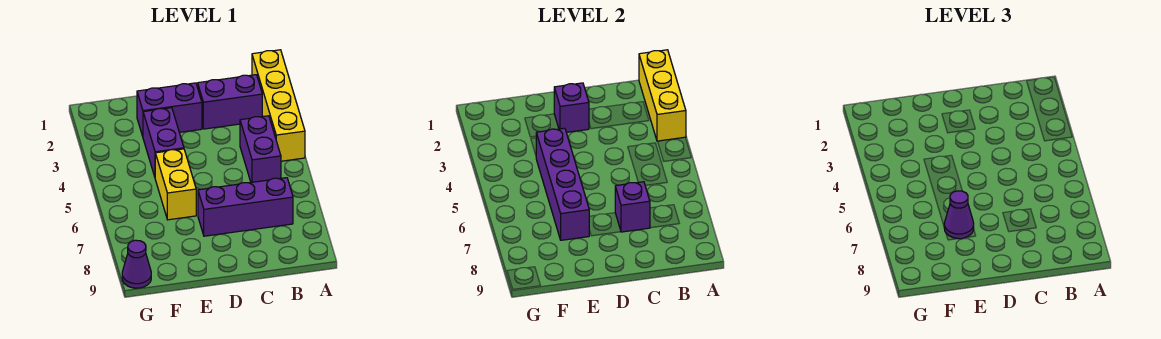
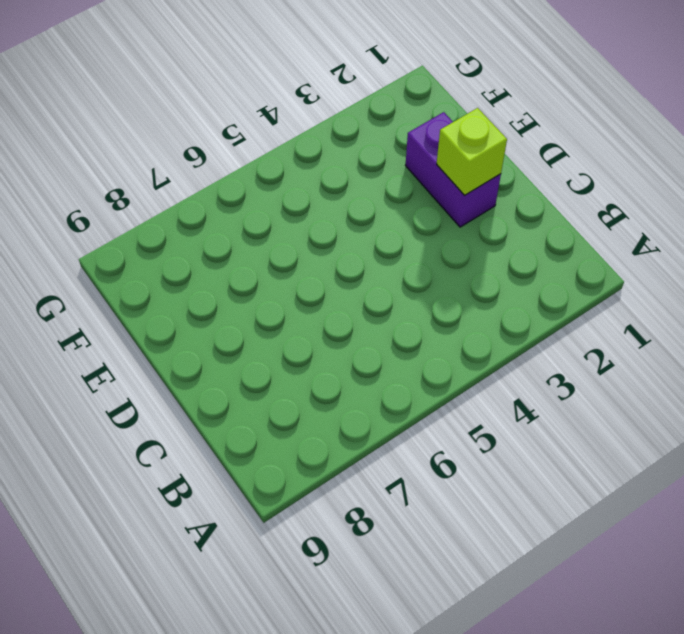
lime brick D2 level 2 -> purple brick D2 level 2
none -> yellow brick A1:A4 level 1
none -> purple brick B2:C2 level 1
none -> purple brick B4:B5 level 1

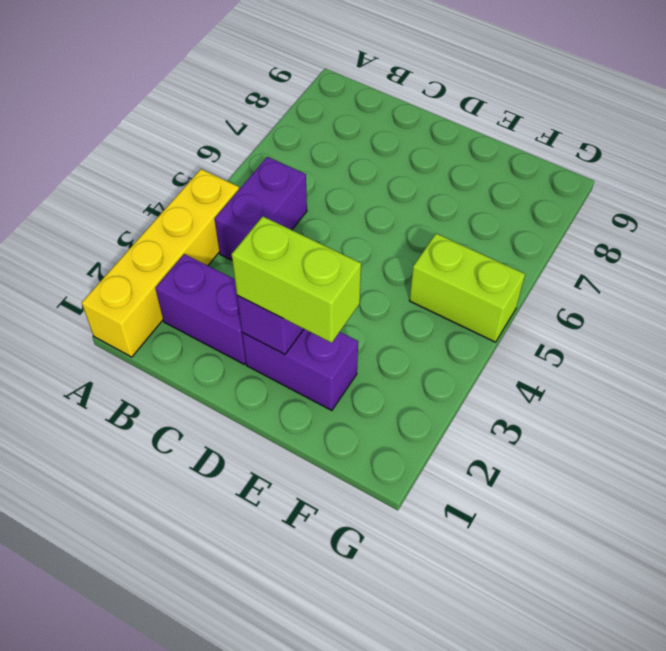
lime brick D2:E2 level 3 -> none
lime brick F5:G5 level 1 -> none
none -> purple brick B7:D7 level 1
none -> purple brick E3:E4 level 1
none -> yellow brick E5:E6 level 1

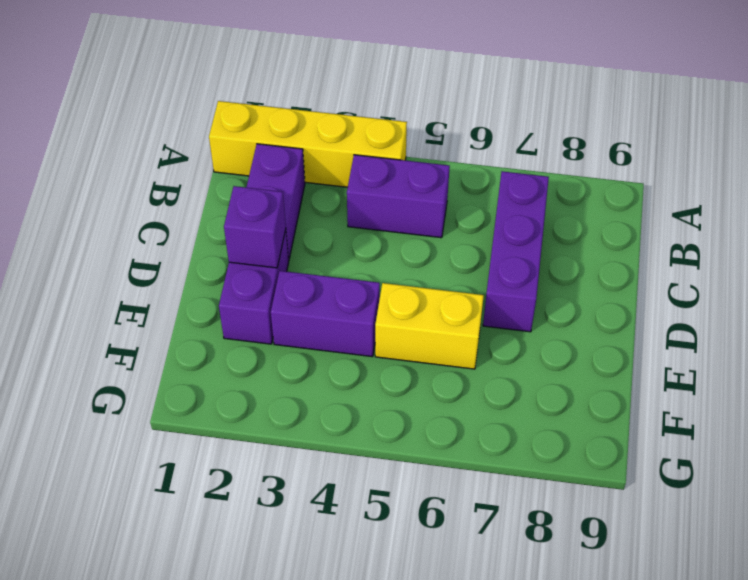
none -> purple cone G9 level 1
none -> yellow brick A1:A3 level 2
none -> purple brick C7 level 2

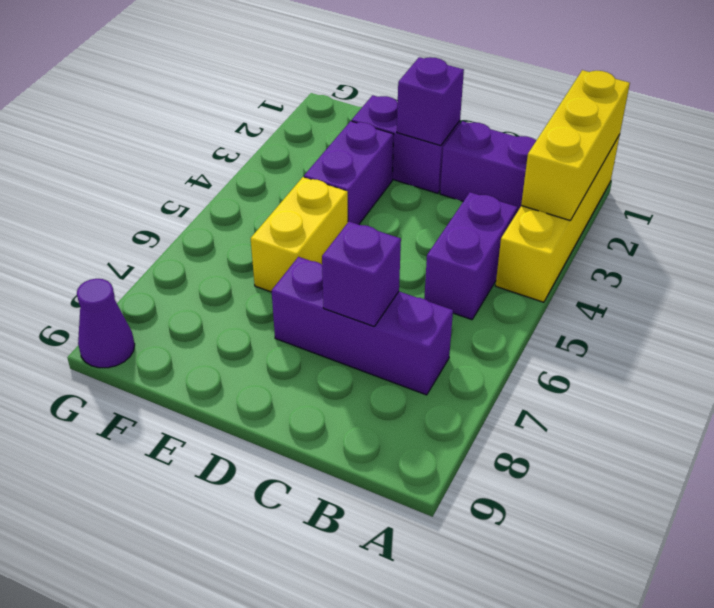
none -> purple brick E4:E7 level 2
none -> purple cone E7 level 3

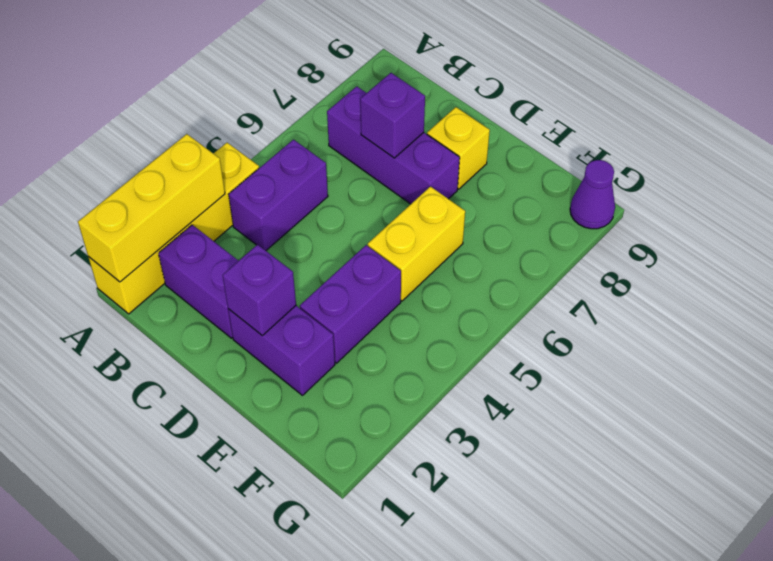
yellow brick D8 level 1 -> none
none -> purple brick E4:E7 level 2
none -> purple cone E7 level 3

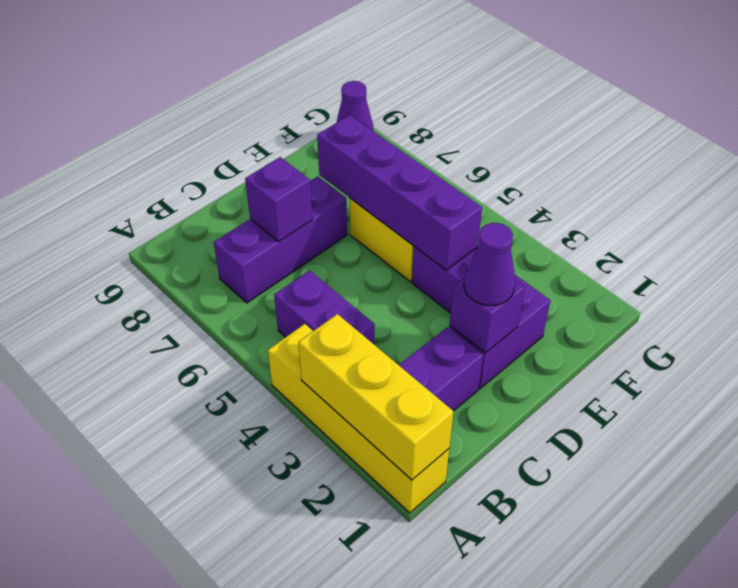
purple cone D2 level 3 -> purple cone E7 level 3

